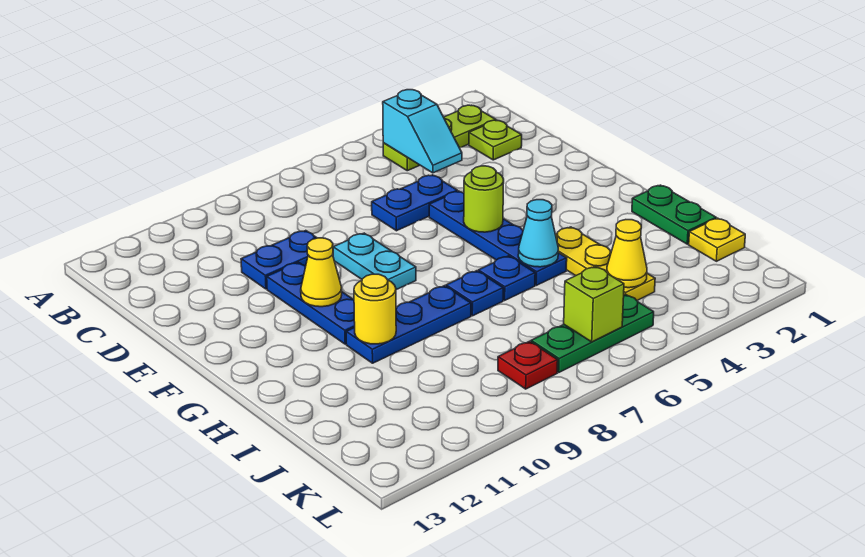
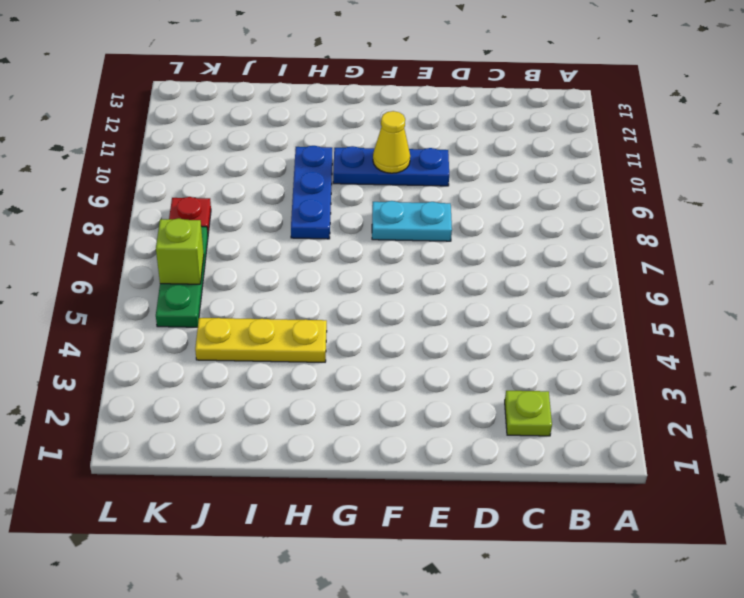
none -> lime plate B2:B4 level 1
none -> blue plate D5:D6 level 1
none -> blue plate D9:D10 level 1

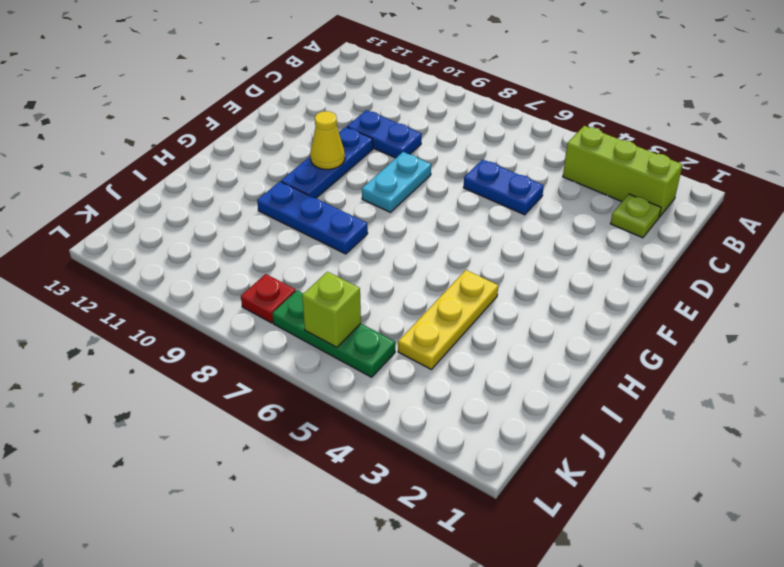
lime brick B2:B4 level 1 -> lime plate B2:B4 level 1
none -> blue plate E5:H5 level 1
none -> green plate H1:I1 level 1
none -> blue plate H6 level 1

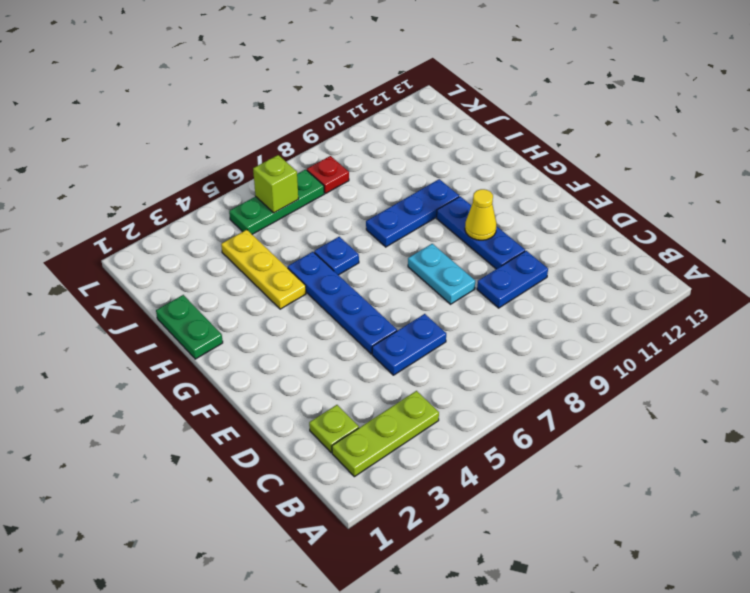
none -> blue plate H7 level 1
none -> yellow plate J1 level 1
none -> cyan slope B4:C4 level 2 top B

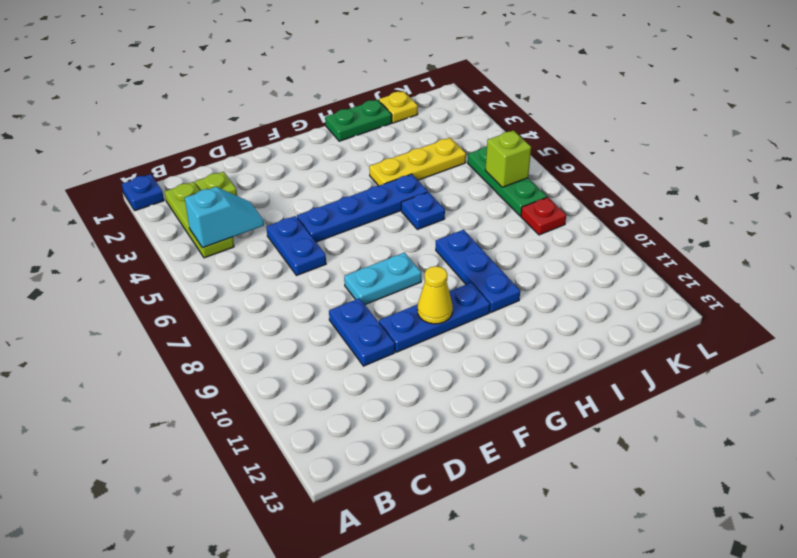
blue plate A1 level 1 -> blue plate H7 level 1
none -> lime round brick F5 level 2
none -> cyan cone H5 level 2
none -> yellow round brick H10 level 2

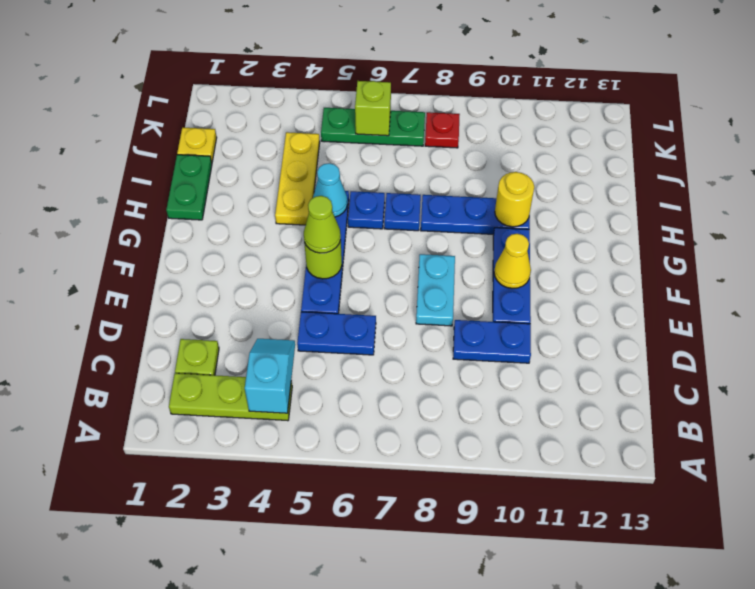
lime cone F5 level 3 -> none
none -> yellow cone J4 level 2

